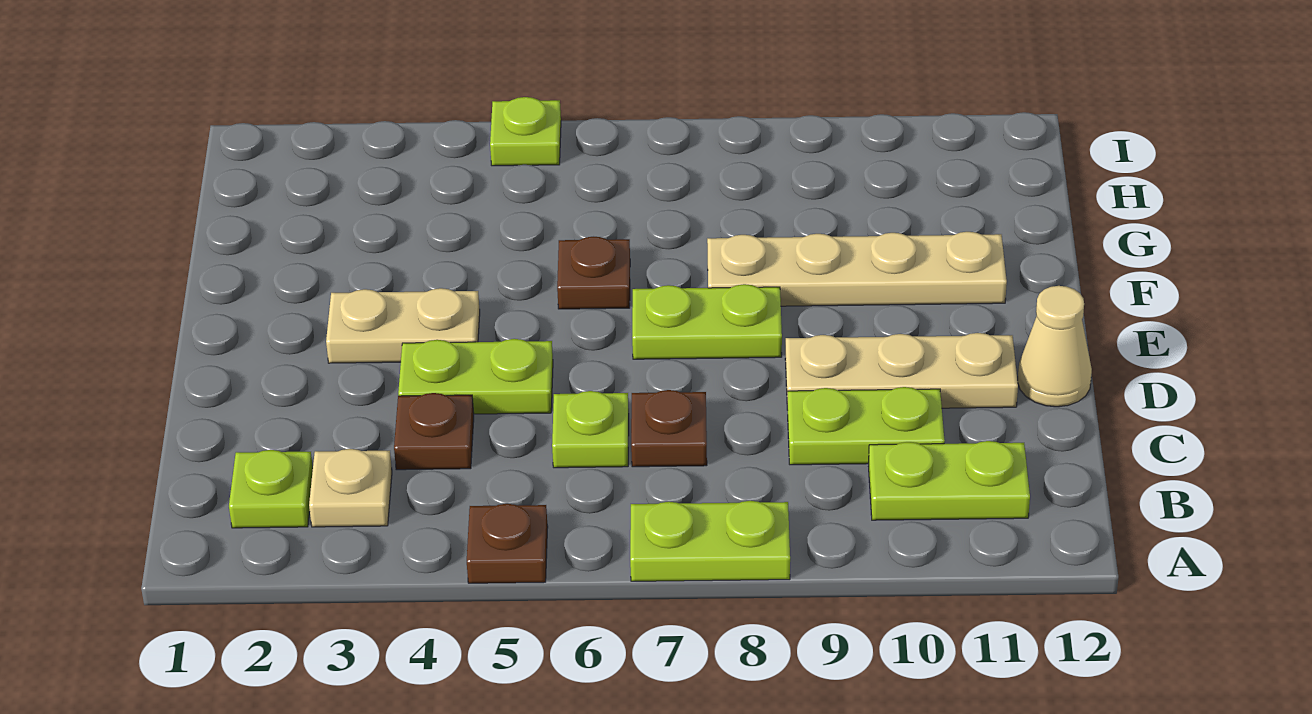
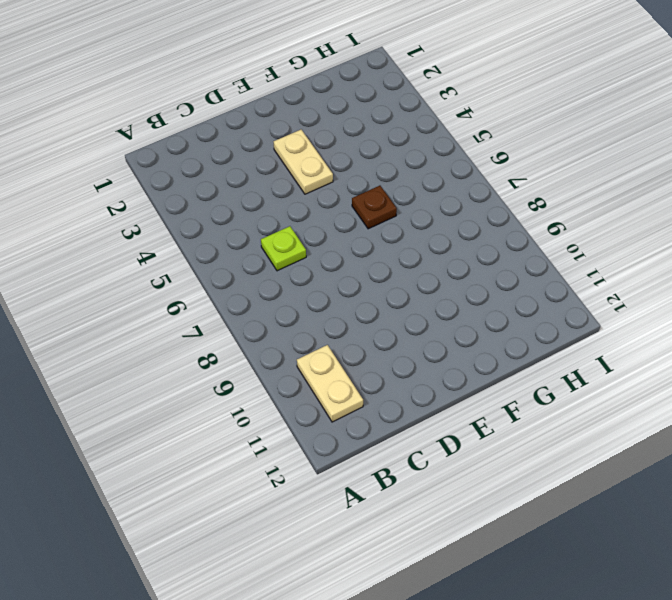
tan plate B10:B11 level 1 -> lime plate B10:B11 level 1
none -> brown plate A5 level 1
none -> lime plate A7:A8 level 1
none -> lime plate B2 level 1

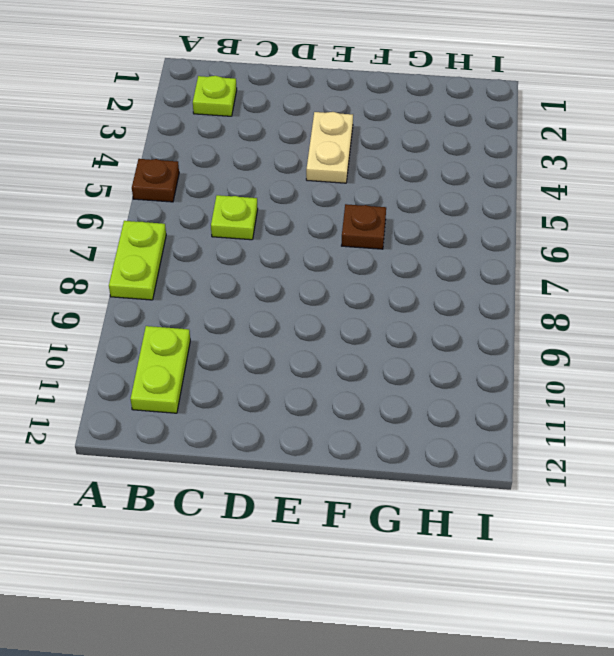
none -> tan plate B3 level 1
none -> brown plate C4 level 1
none -> brown plate C7 level 1

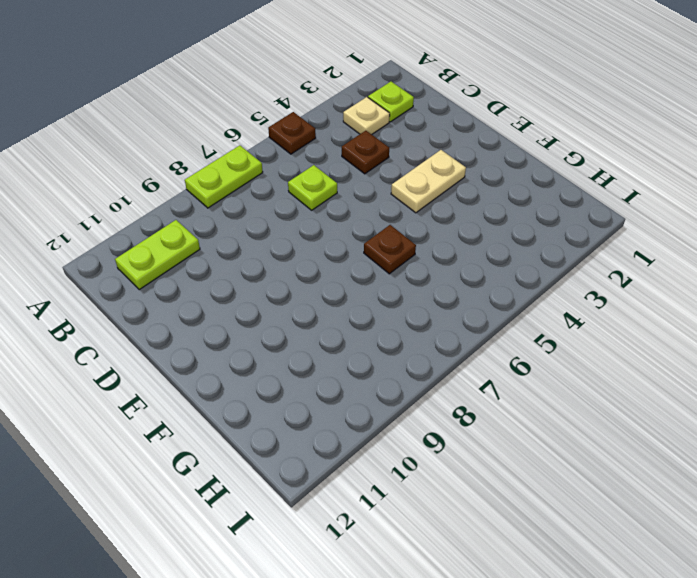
none -> brown plate C7 level 1
none -> lime plate C9:C10 level 1
none -> lime plate D4:D5 level 1

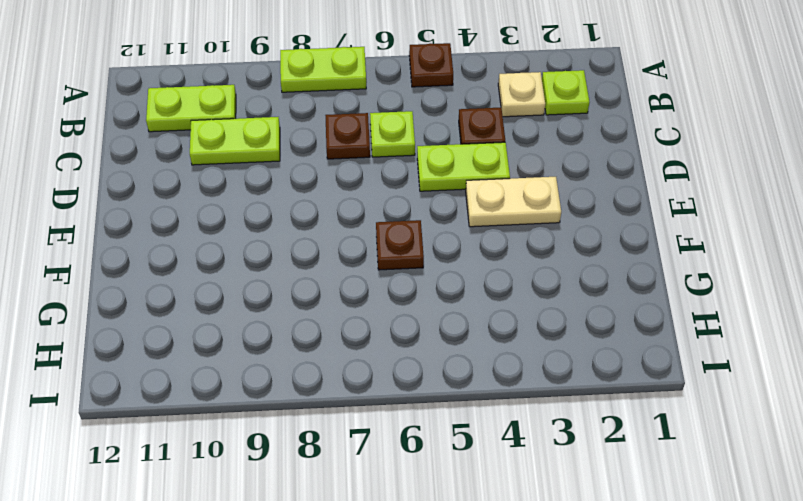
none -> tan plate D9:D11 level 1
none -> tan cone D12 level 1
none -> lime plate E7:E8 level 1

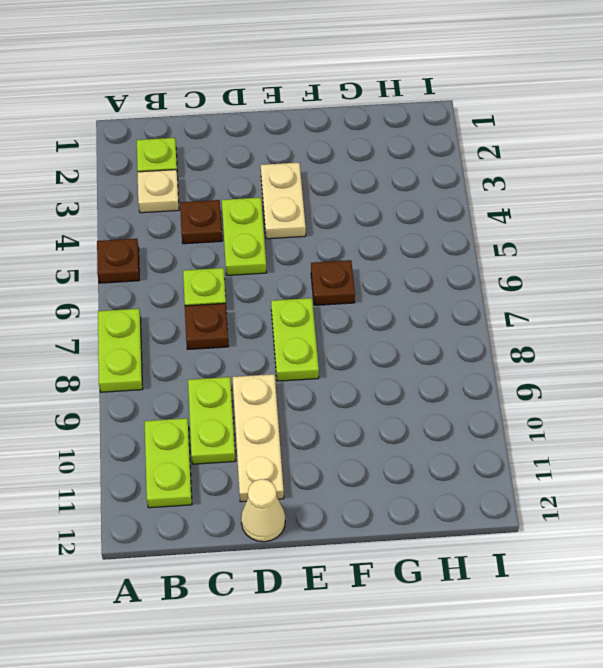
none -> tan plate F8:F11 level 1
none -> lime plate I5 level 1

